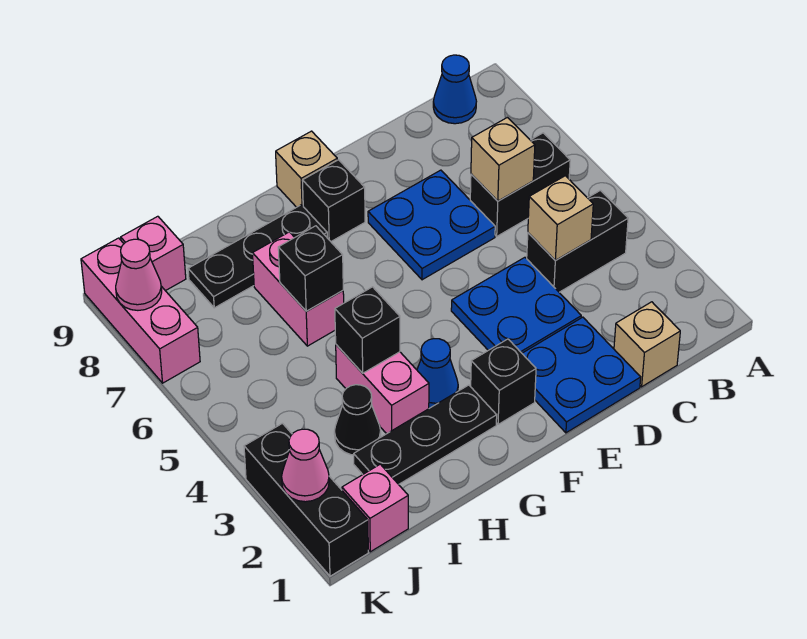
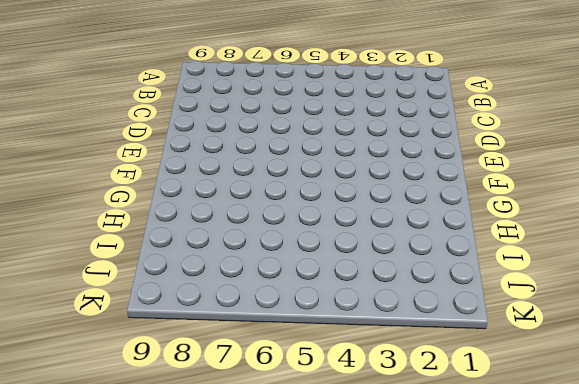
none -> black brick B4:C4 level 1
none -> black brick B6:C6 level 1
none -> blue cone B9 level 1

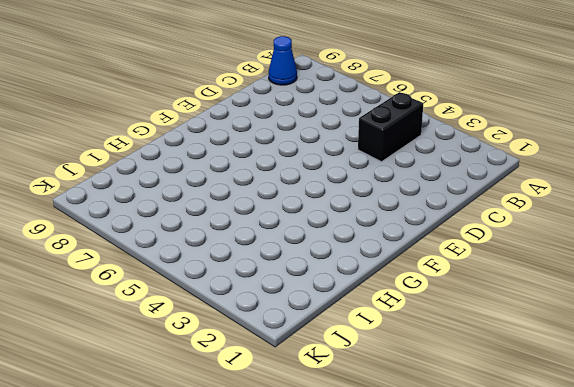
none -> black brick B6:C6 level 1
none -> tan brick C1 level 1
none -> blue plate D1:E2 level 1

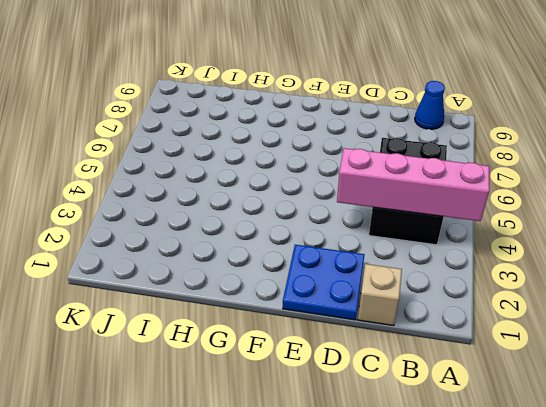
pink brick A4:D4 level 2 -> tan brick C4 level 2
none -> blue plate D3:E4 level 1
none -> blue plate D6:E7 level 1
none -> black brick F2 level 1

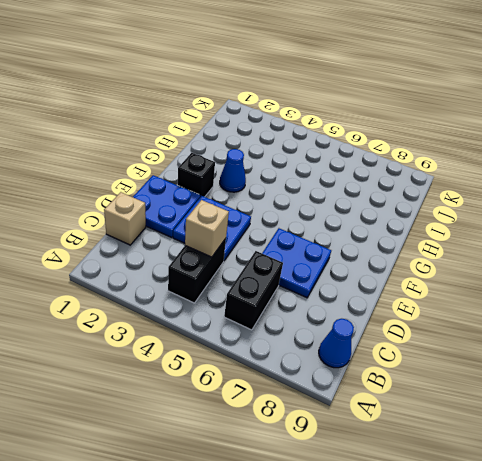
none -> black brick F8 level 1
none -> tan brick F9 level 1
none -> black plate G2:I2 level 1

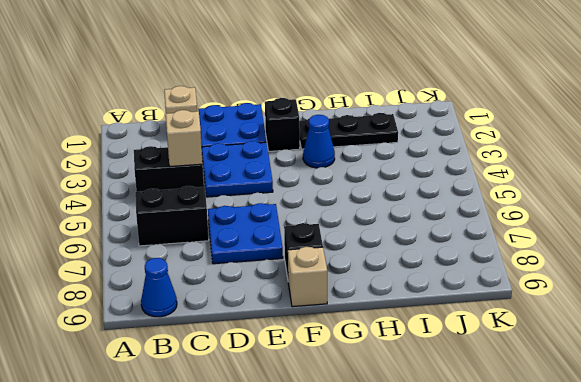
none -> black plate G8:I8 level 1
none -> pink brick H3:H4 level 1
none -> pink brick H6:H7 level 1

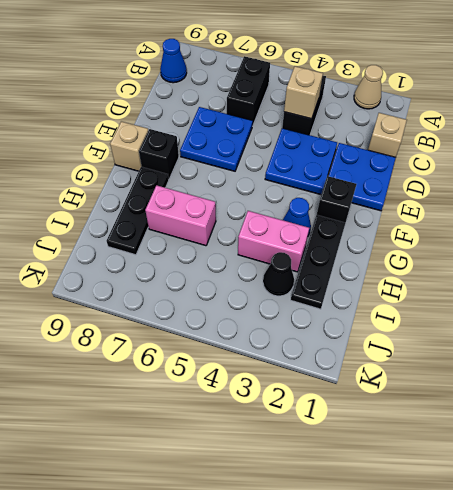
tan cone A2 level 1 -> none
none -> pink brick J1 level 1
none -> pink brick J9 level 1
none -> black brick K1:K3 level 1

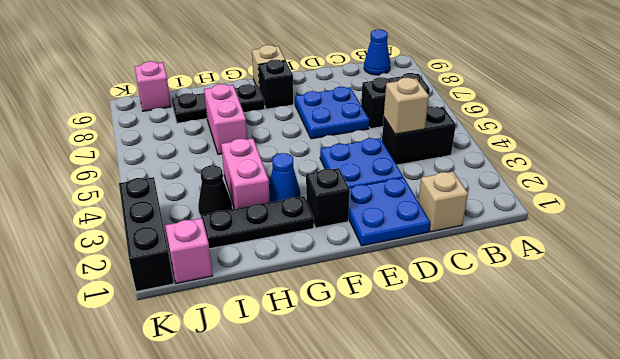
none -> pink brick K7:K9 level 1
none -> tan brick C6 level 2
none -> black brick H4 level 2

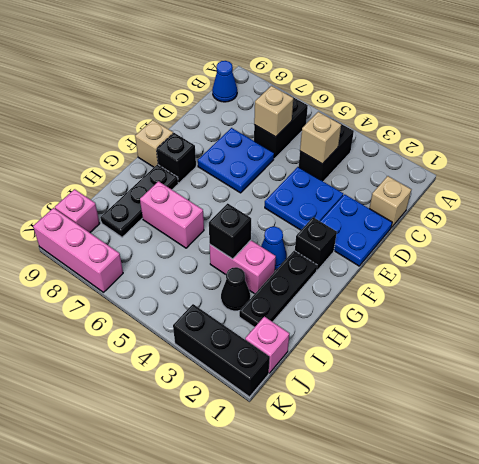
none -> black brick H6 level 2
none -> pink cone K2 level 2
none -> pink cone K8 level 2

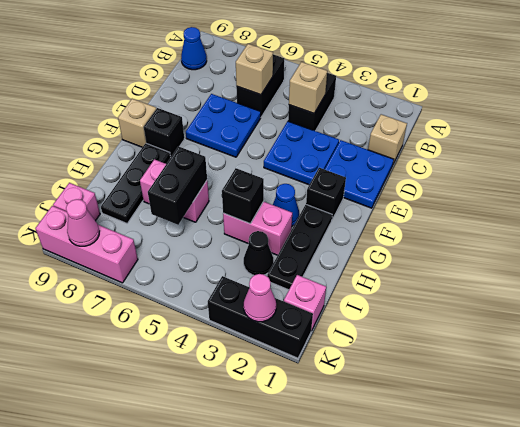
black brick H6:I6 level 2 -> black brick H6 level 2

